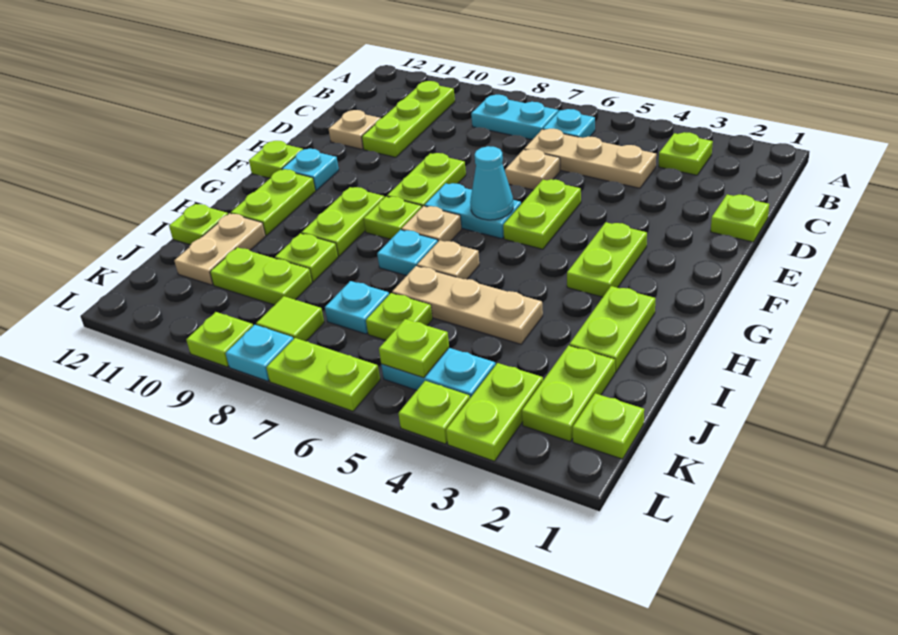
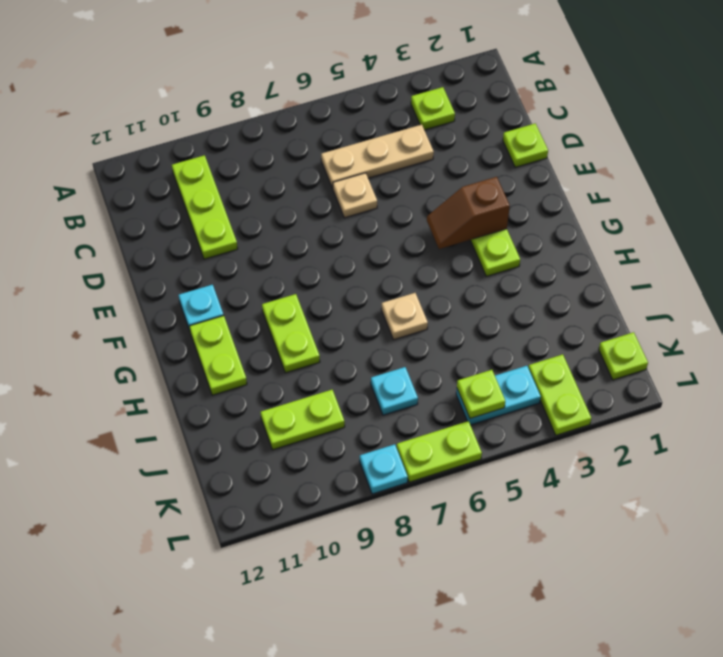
brown slope F3:F4 level 2 top 3 -> none
none -> cyan plate B6 level 1
none -> cyan plate B7:B8 level 1
none -> tan plate D11 level 1
none -> lime plate E5:F5 level 1

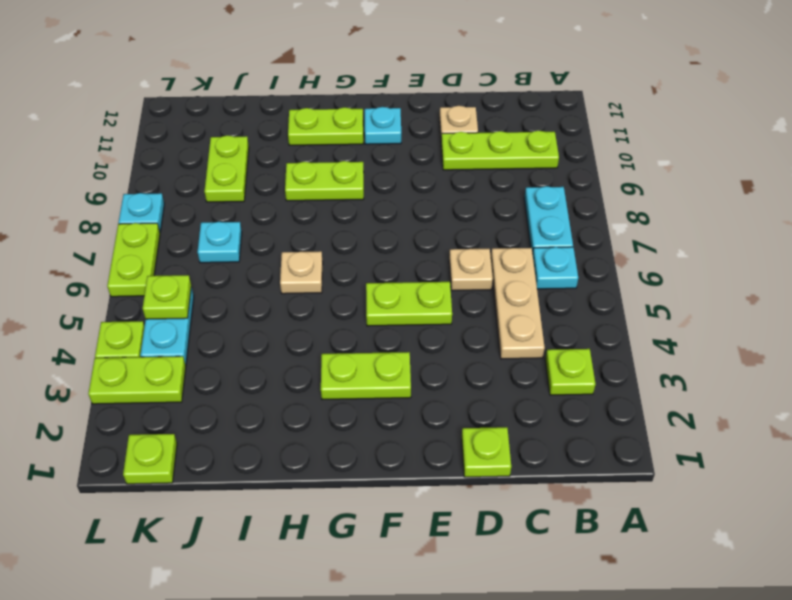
none -> lime plate E8:F8 level 1
none -> cyan plate F6:F7 level 1
none -> lime plate F12 level 1
none -> tan plate G7 level 1

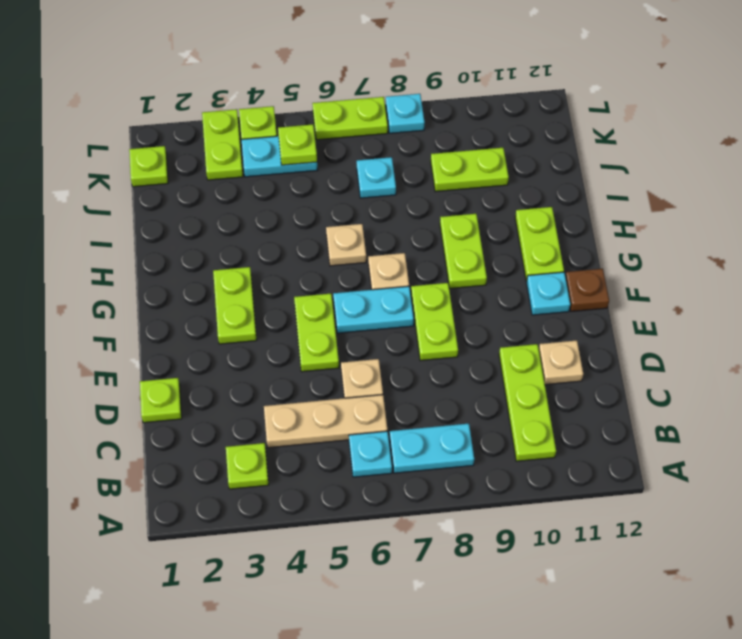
brown plate F12 level 1 -> lime plate F12 level 1
none -> lime plate G8 level 1
none -> lime plate H2:I2 level 1
none -> cyan plate H7 level 1
none -> tan plate I4:I6 level 1

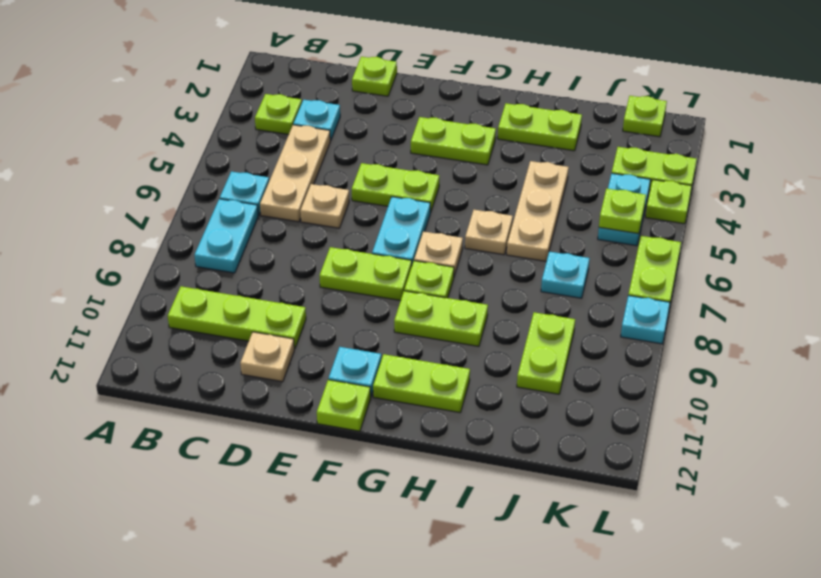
cyan plate C3 level 1 -> cyan plate H7 level 1
none -> lime plate I9 level 1
none -> tan plate I11:J11 level 1
none -> lime plate I12 level 1
none -> lime plate J2:K2 level 1

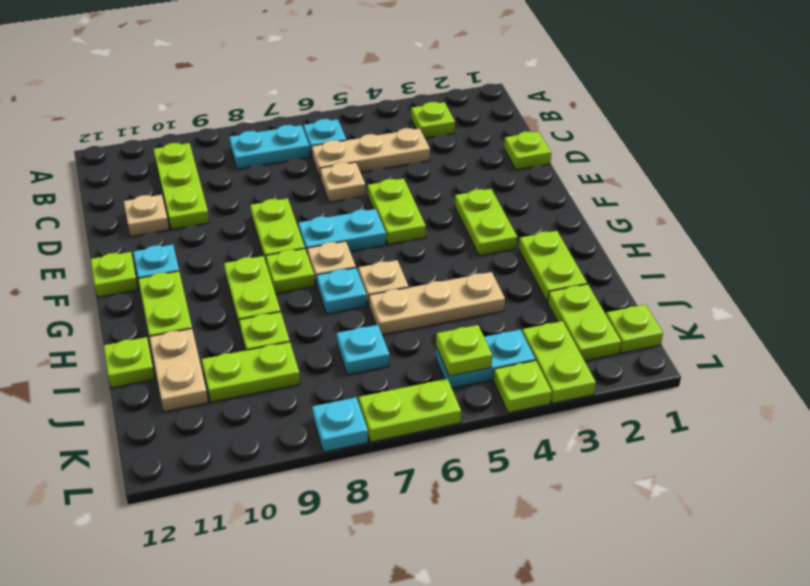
none -> lime plate J6 level 1
none -> lime tile K8 level 1
none -> lime plate L9 level 1
none -> cyan cone F6 level 2

